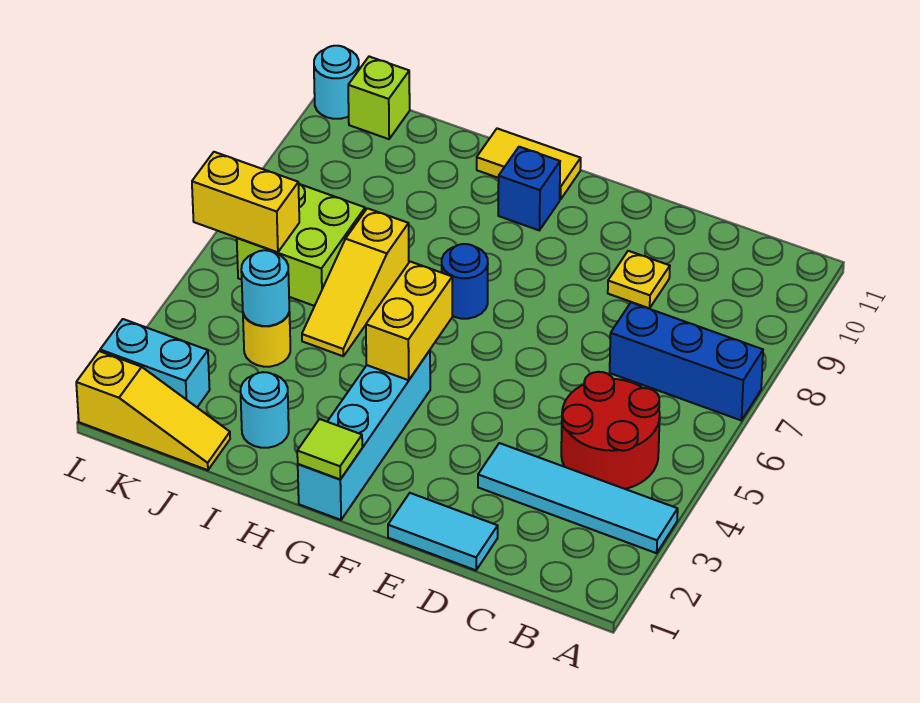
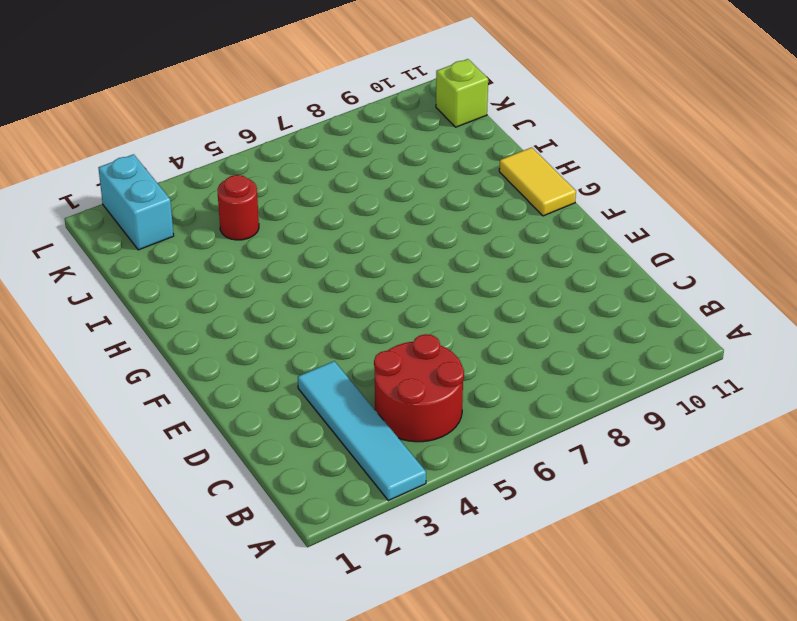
red round brick J4 level 1 -> yellow round brick J4 level 1
none -> blue brick A7:C7 level 1
none -> cyan tile D1:E1 level 1
none -> yellow plate D9 level 1

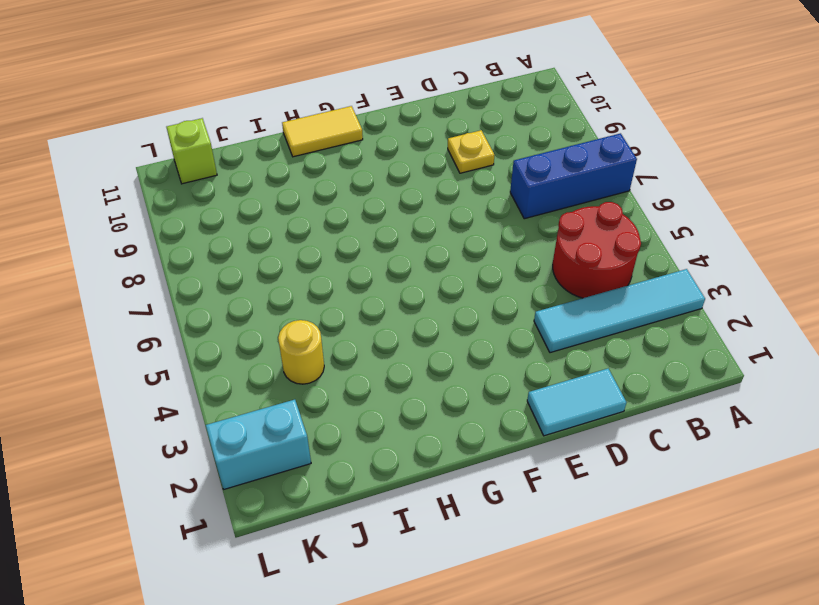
none -> cyan brick G1:G4 level 1
none -> blue round brick G7 level 1
none -> blue brick G10 level 1

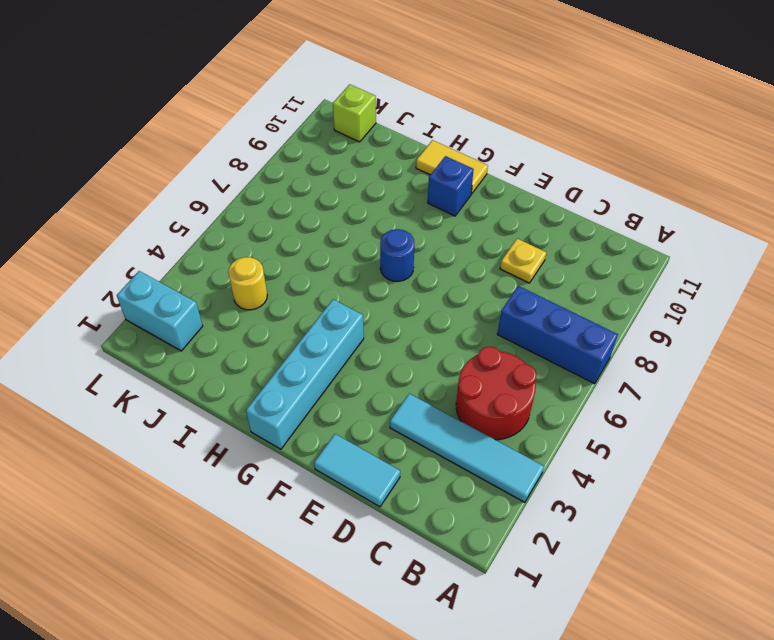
none -> cyan round brick I2 level 1
none -> yellow slope I5:I7 level 1 top 7
none -> yellow slope J1:L1 level 1 top L

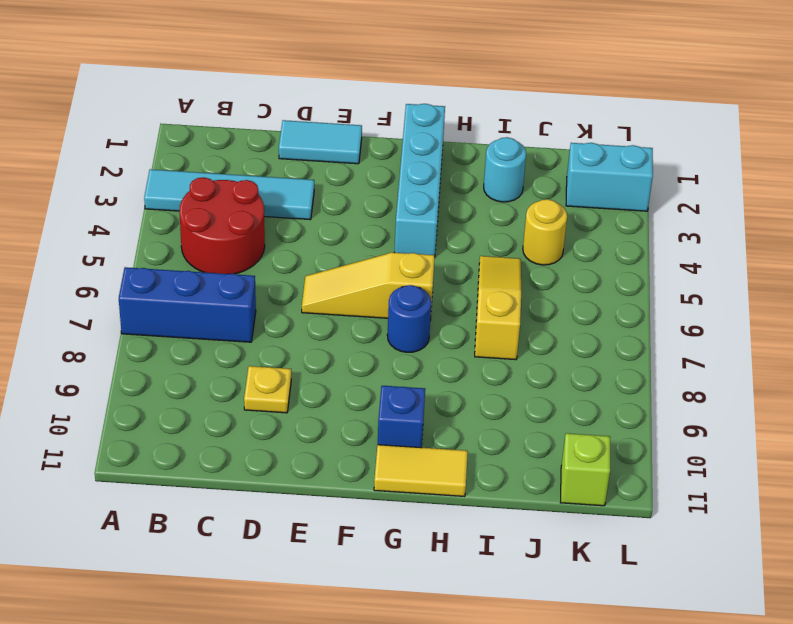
yellow slope E6:G6 level 1 top G -> yellow slope J1:L1 level 1 top L
none -> lime brick J6:K7 level 1
none -> cyan round brick L11 level 1
none -> lime tile G1 level 2

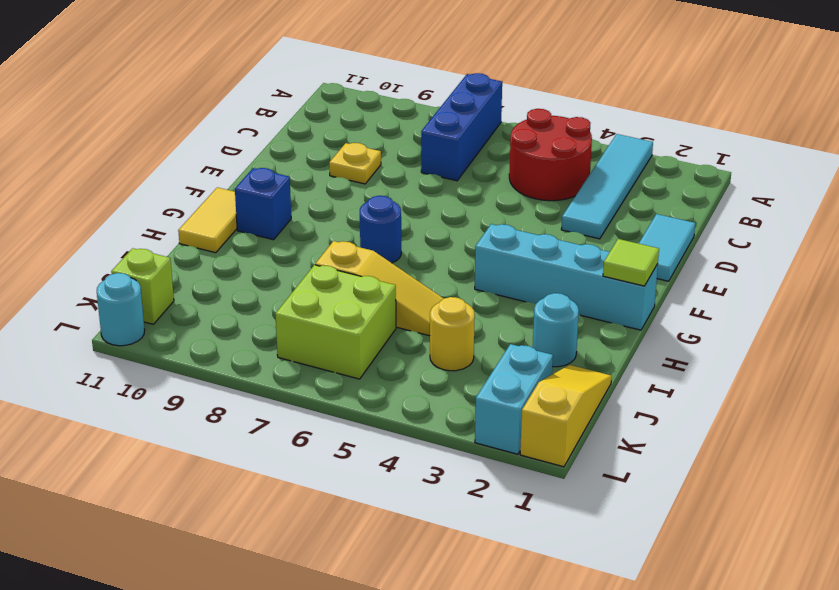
none -> yellow brick G4:G5 level 2
none -> cyan round brick J4 level 2
none -> yellow brick K6:L6 level 2

